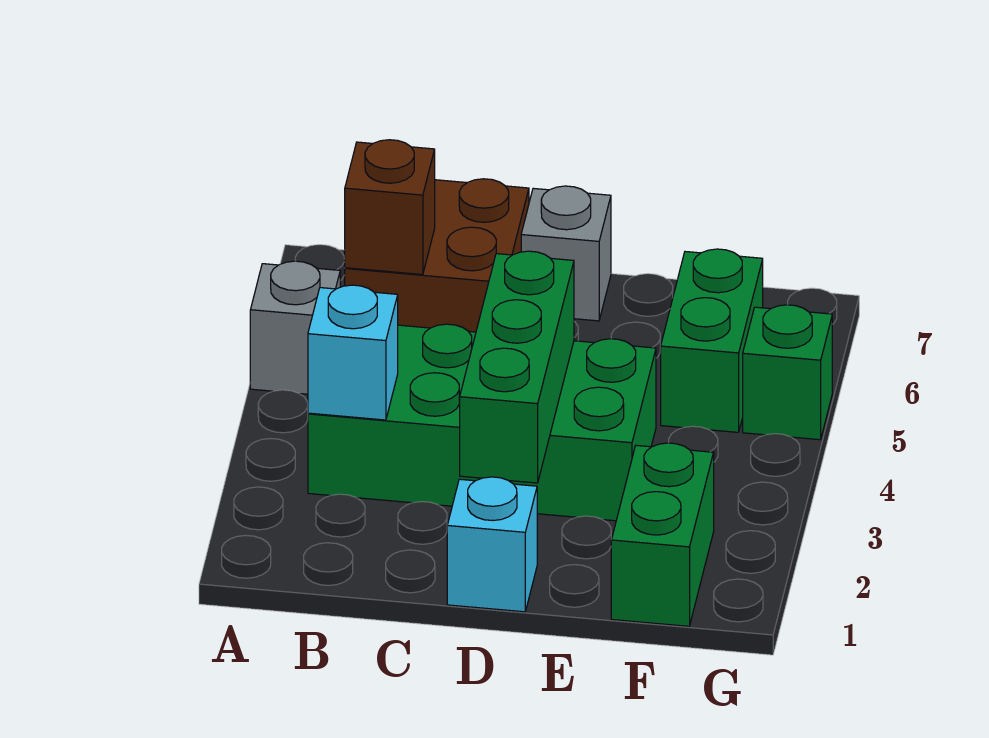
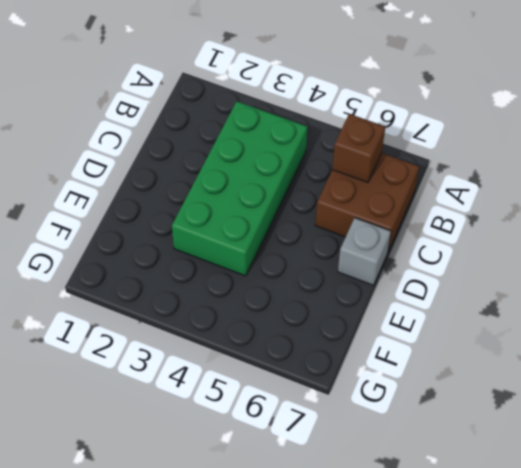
none -> grey brick A5 level 1
none -> cyan brick D1 level 1

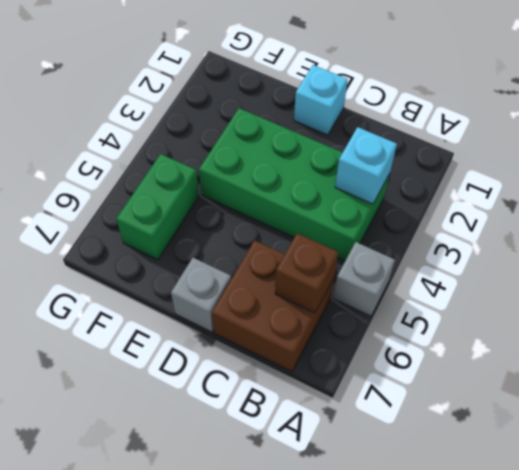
none -> green brick F1:F2 level 1
none -> green brick G5 level 1

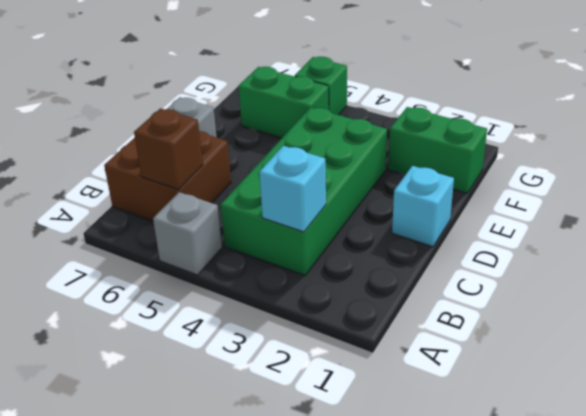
none -> green brick D2:D4 level 2

